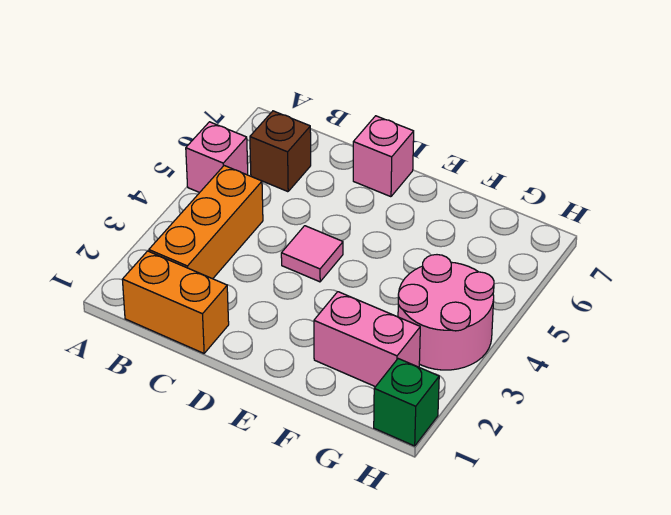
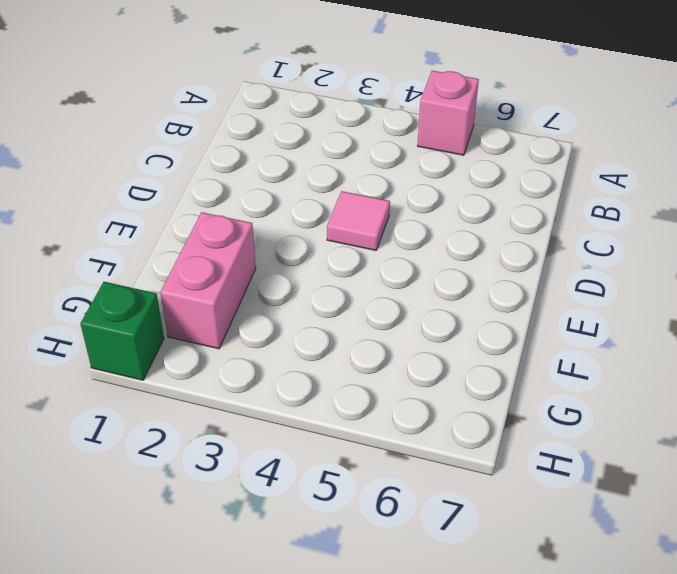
none -> orange brick B1:C1 level 1
none -> orange brick B2:B4 level 1

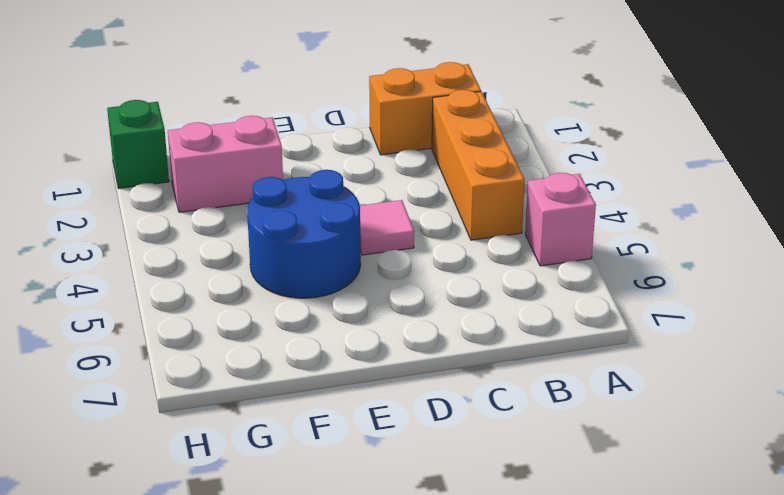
blue round brick E4:F5 level 1 -> none
none -> brown brick B6 level 1
none -> pink brick D7 level 1

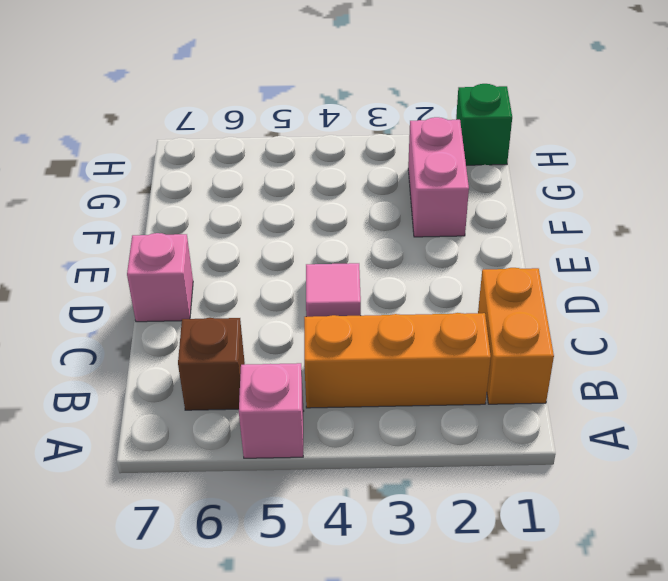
none -> pink round brick G3:H4 level 1

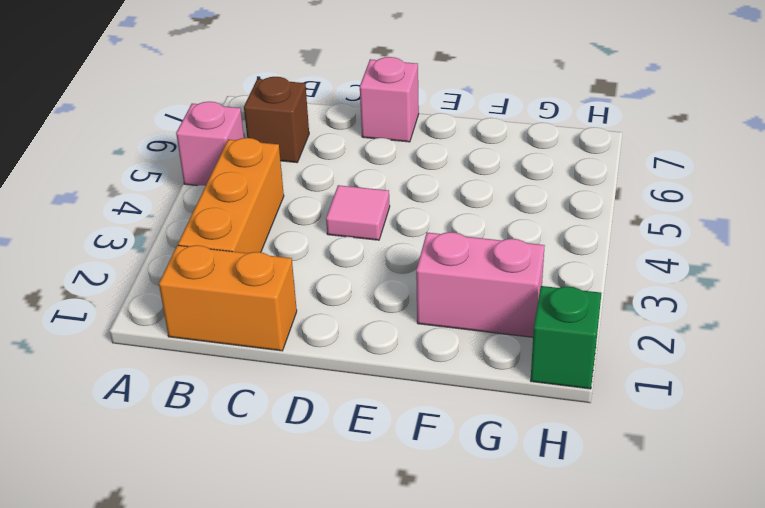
none -> pink round brick G3:H4 level 1

